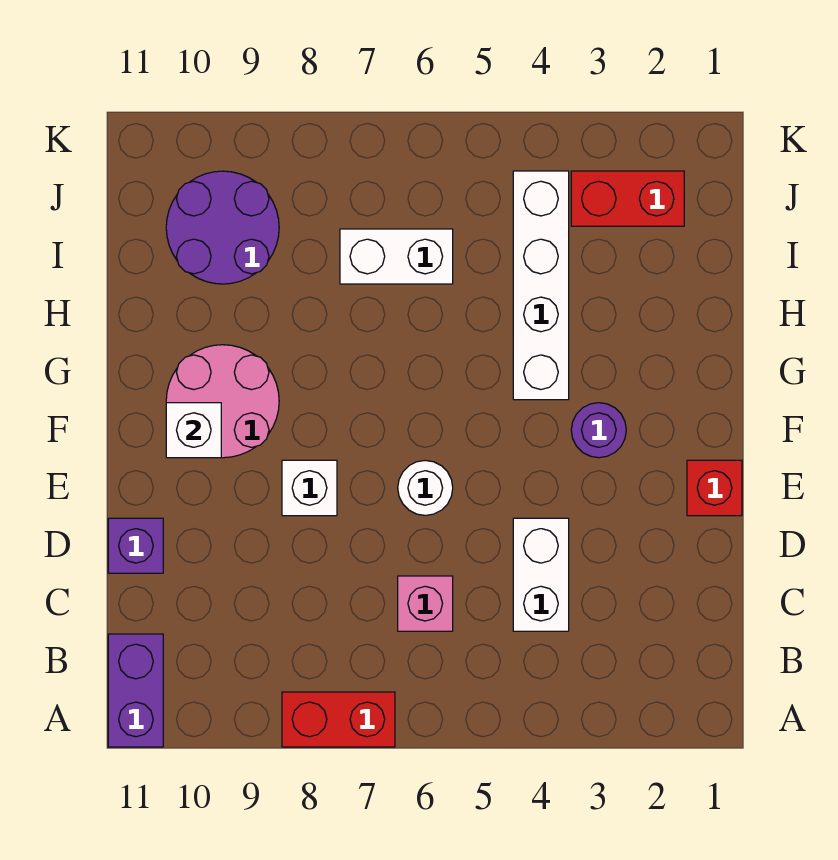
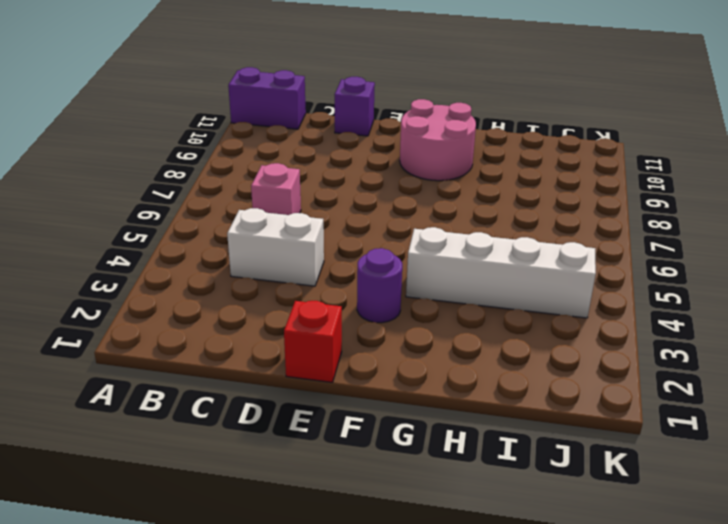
none -> red brick A7:A8 level 1
none -> white round brick E6 level 1
none -> white brick E8 level 1

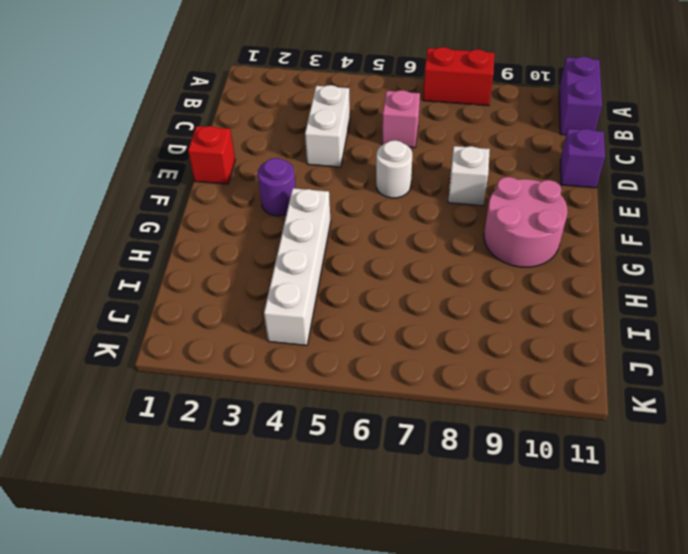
none -> white brick I6:I7 level 1
none -> purple round brick I9:J10 level 1
none -> red brick J2:J3 level 1

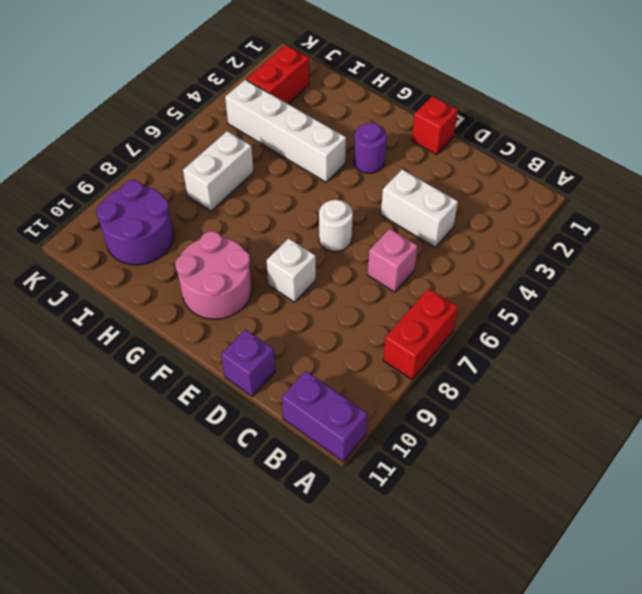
none -> white brick F10 level 2

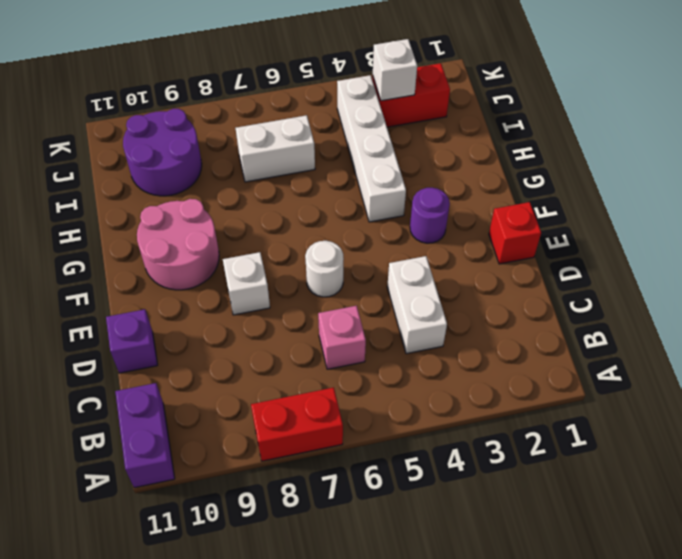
white brick J3 level 2 -> white brick F10 level 2

